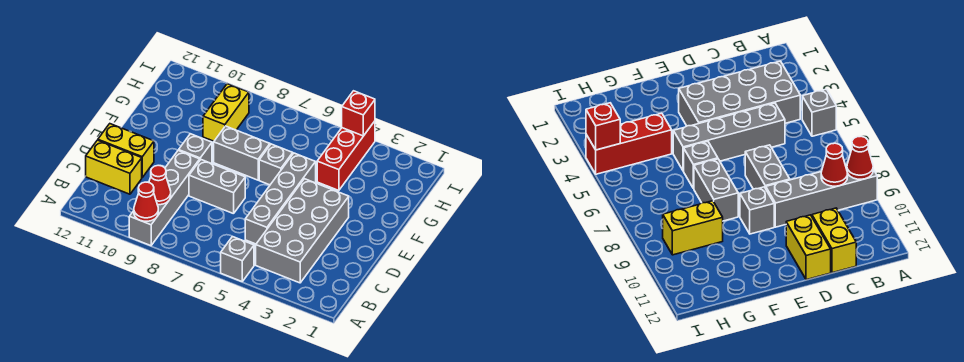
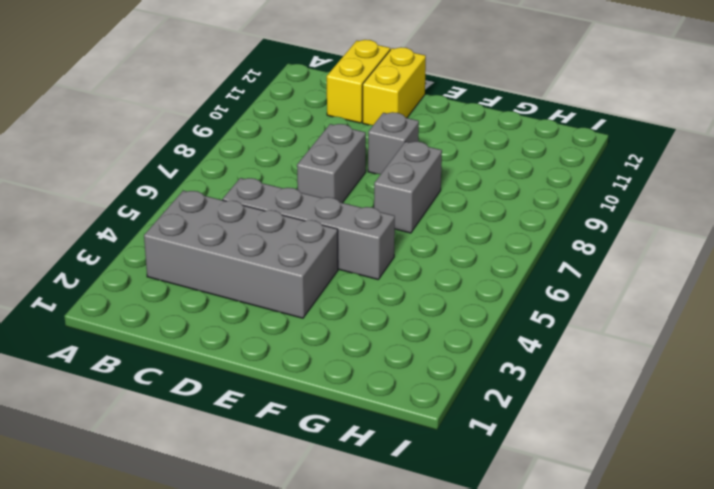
none -> grey brick A5 level 1
none -> grey brick A9:D9 level 1
none -> grey brick F6 level 1

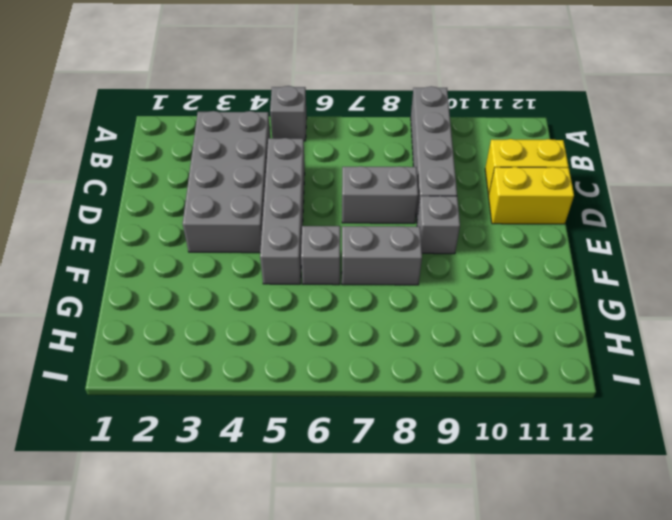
none -> red brick G4:I4 level 1
none -> yellow brick G9:H9 level 1
none -> red cone A9 level 2

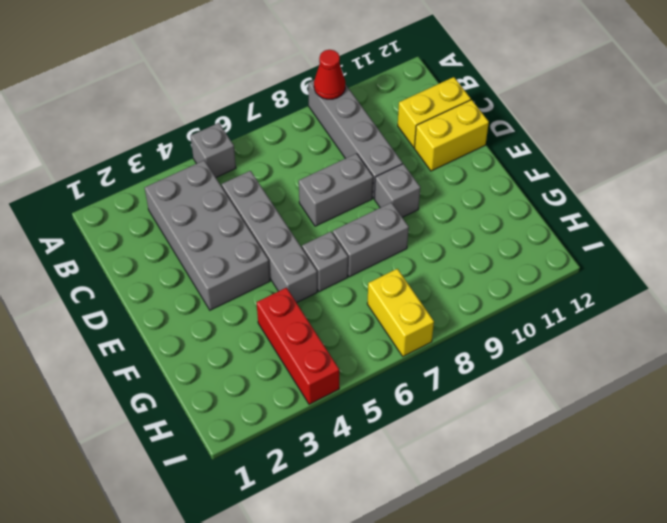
yellow brick H7:I7 level 1 -> yellow brick G9:H9 level 1
none -> red cone B9 level 2
none -> red brick I4 level 2

